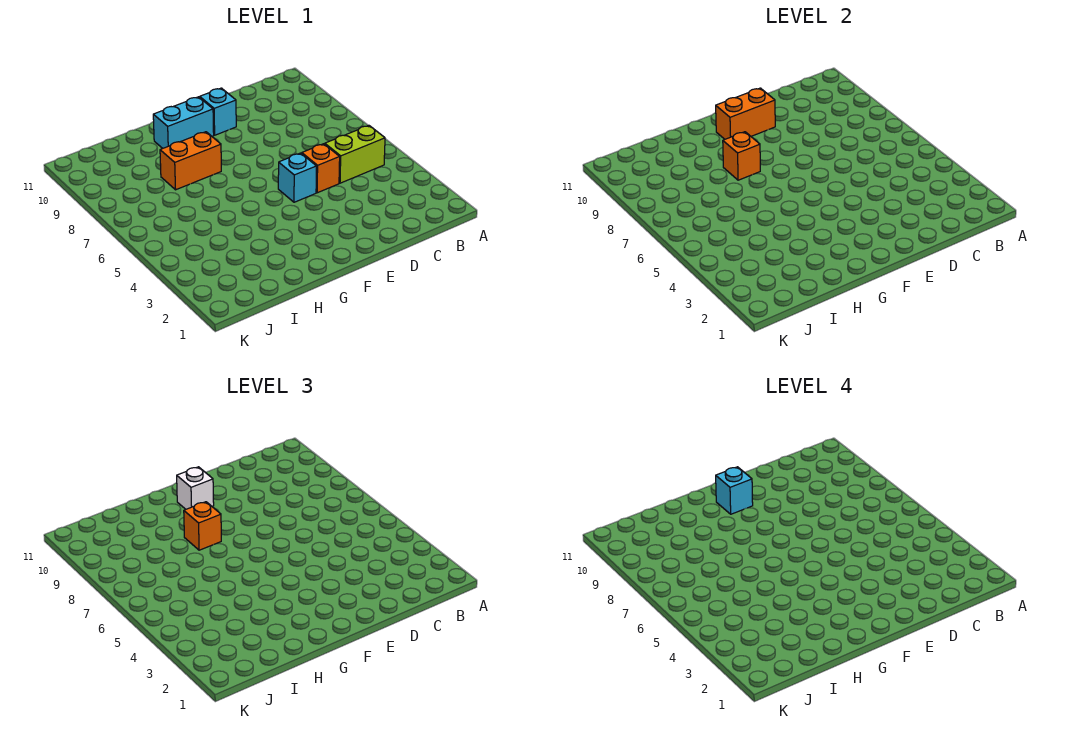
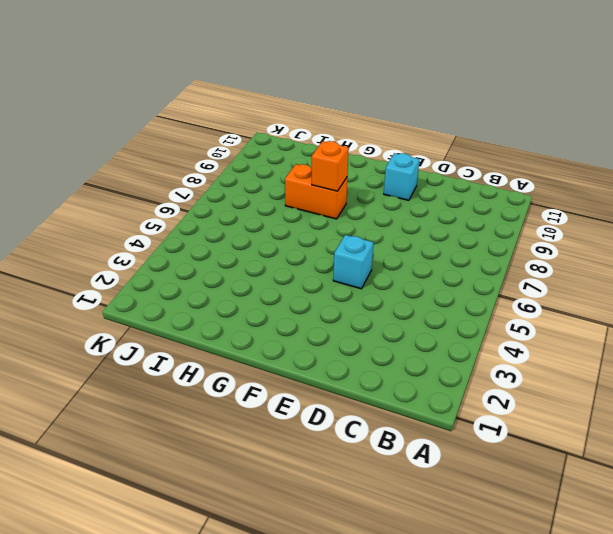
none -> lime brick B5:C5 level 1
none -> orange brick D5 level 1

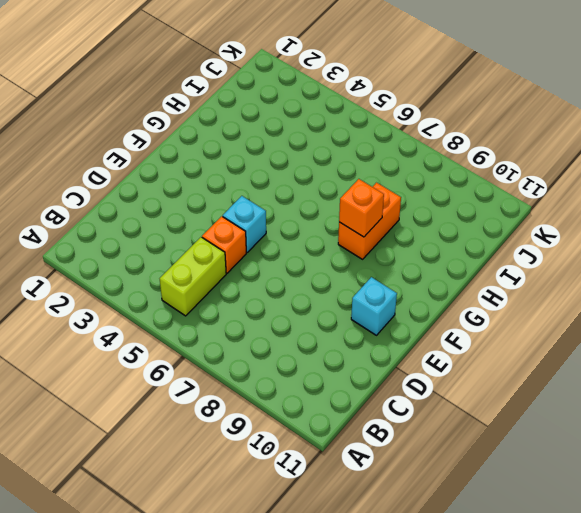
none -> cyan brick F10:G10 level 1
none -> orange brick E10:F10 level 2

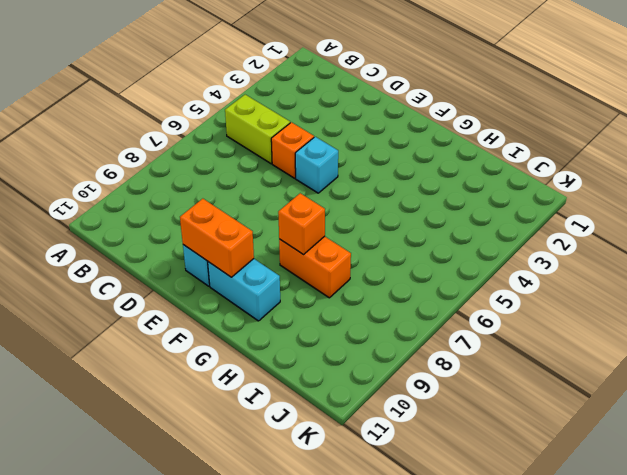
none -> white brick F10 level 3
none -> orange brick G8 level 3

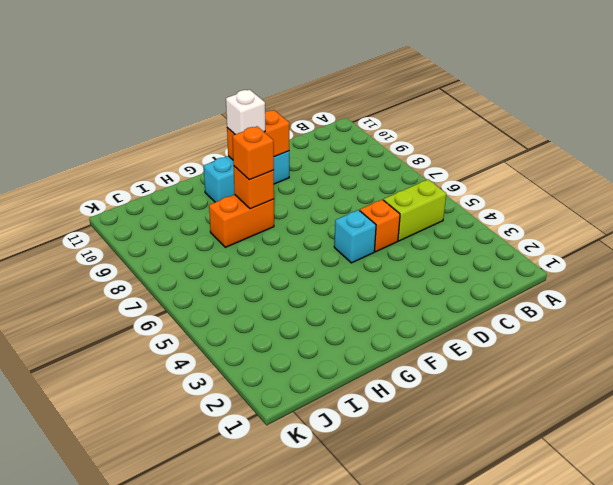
none -> cyan brick F10 level 4

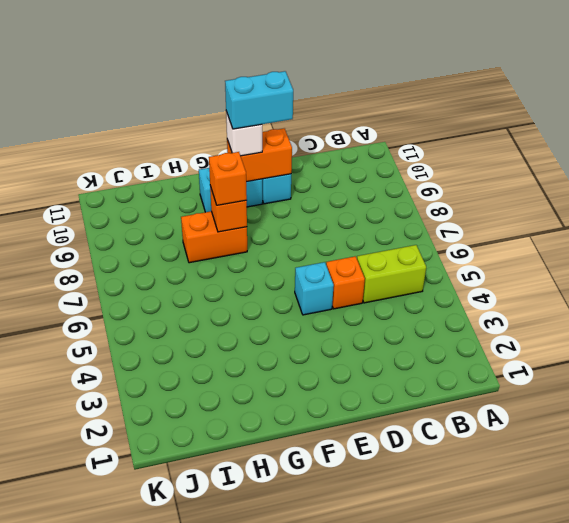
cyan brick E10:F10 level 4 -> cyan brick F10 level 4

